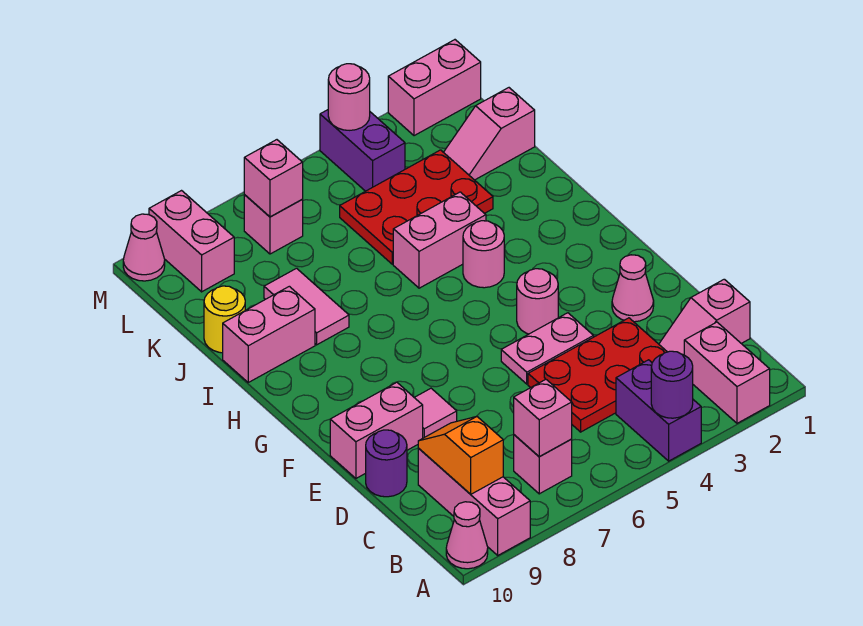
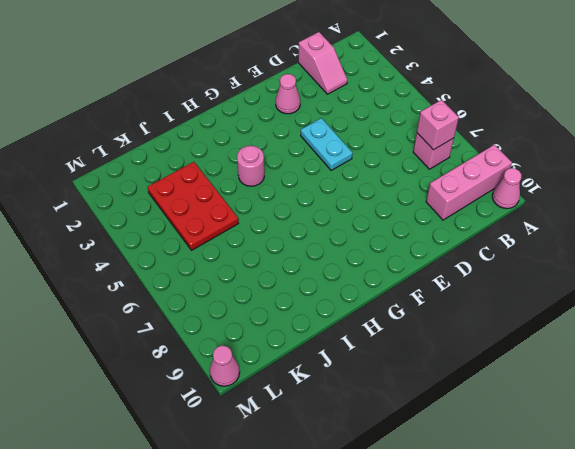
cyan plate E4:E5 level 1 -> pink plate E4:E5 level 1
none -> pink brick A2:B2 level 1
none -> purple brick A4:B4 level 1
none -> red plate C3:D5 level 1
none -> purple round brick D10 level 1

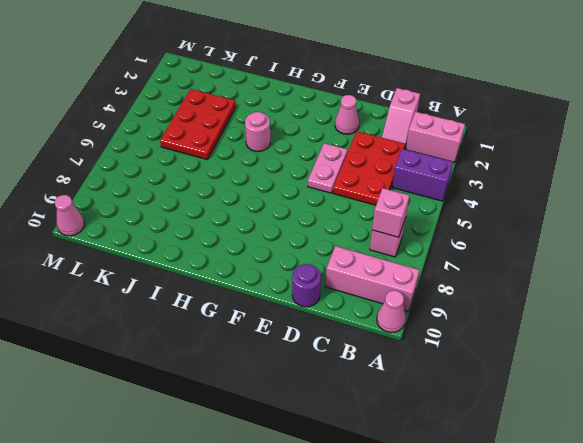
none -> pink tile E8 level 1
none -> pink brick E9:E10 level 1
none -> pink round brick F4 level 1
none -> pink brick I4:I5 level 1

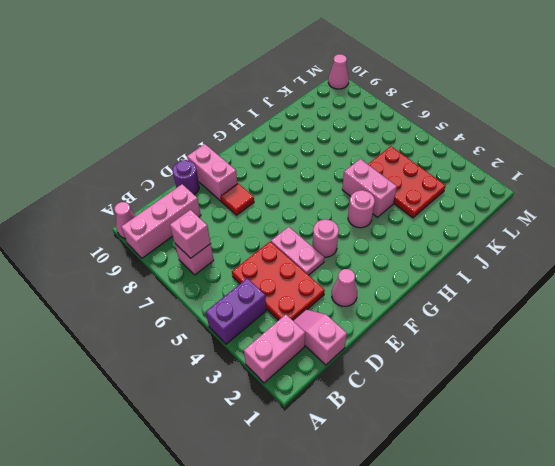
red tile E8 level 1 -> pink tile E8 level 1
none -> pink tile I8:J8 level 1
none -> pink brick I9:I10 level 1
none -> yellow round brick J10 level 1
none -> pink slope K1:K2 level 1 top 1

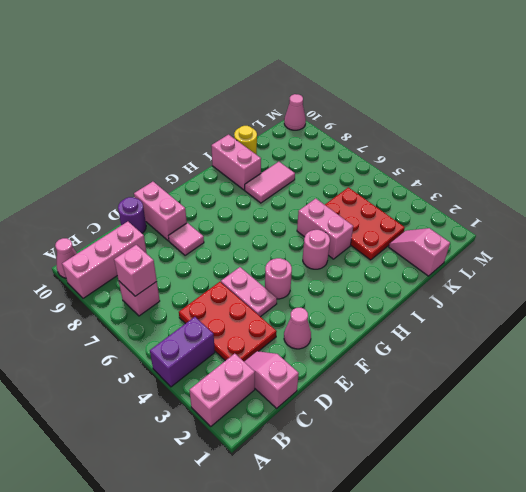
none -> purple brick L4:M4 level 1
none -> pink brick L7 level 1
none -> pink brick L9:M9 level 1
none -> pink brick M1:M2 level 1

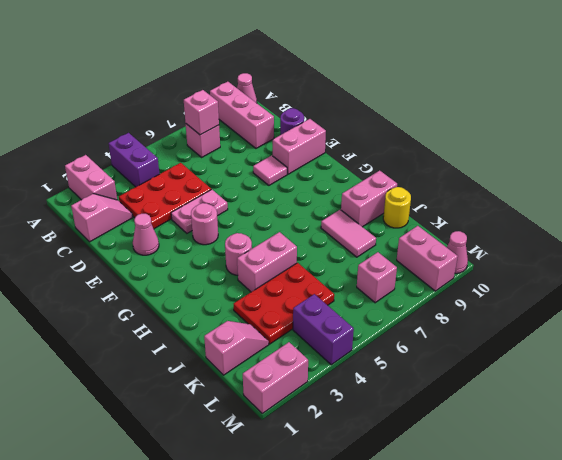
none -> purple round brick A4 level 2
none -> orange slope B9:C9 level 2 top B
none -> pink brick L7 level 2
none -> pink round brick M4 level 2

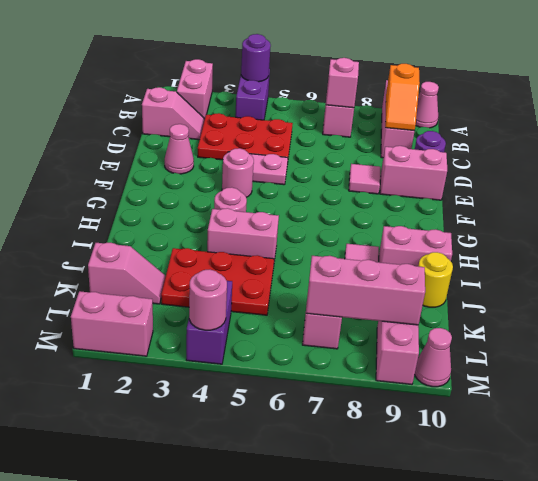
pink brick L7:L9 level 2 -> pink brick L7 level 2

